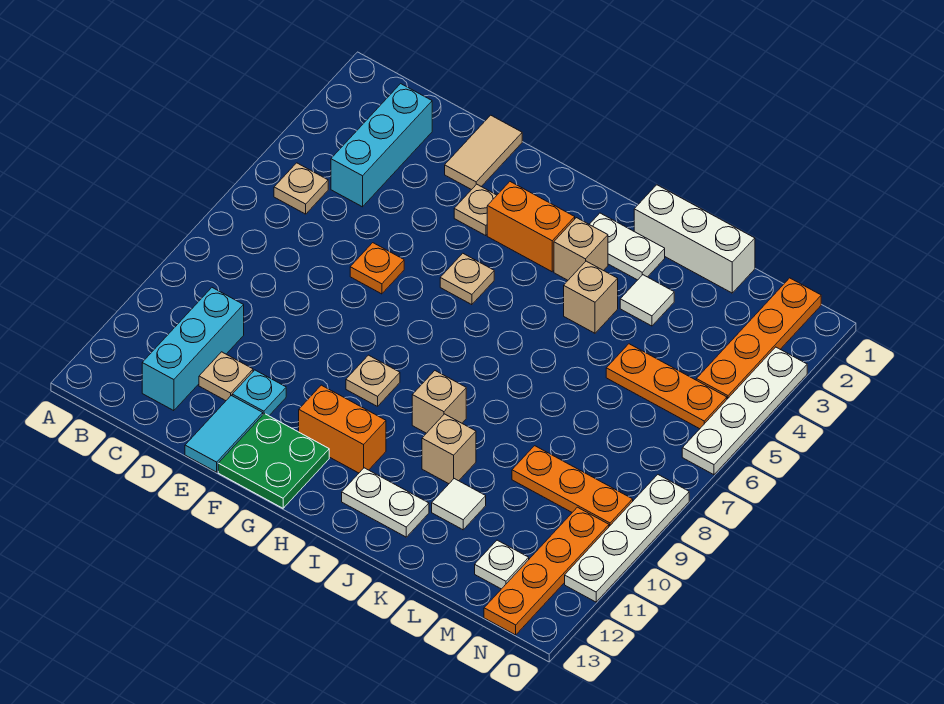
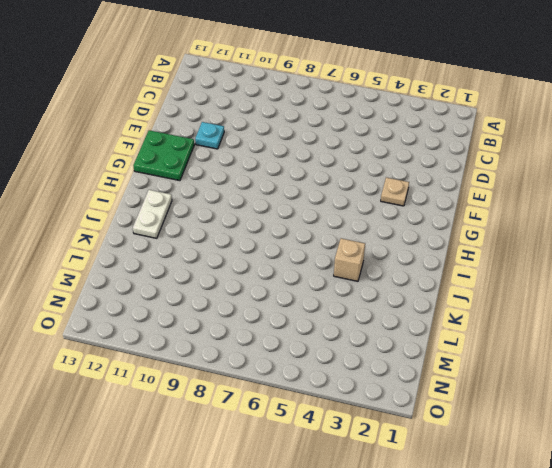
none -> tan plate B5 level 1
none -> cyan brick C2:C4 level 1
none -> cyan brick C10:C12 level 1
none -> tan plate D11 level 1

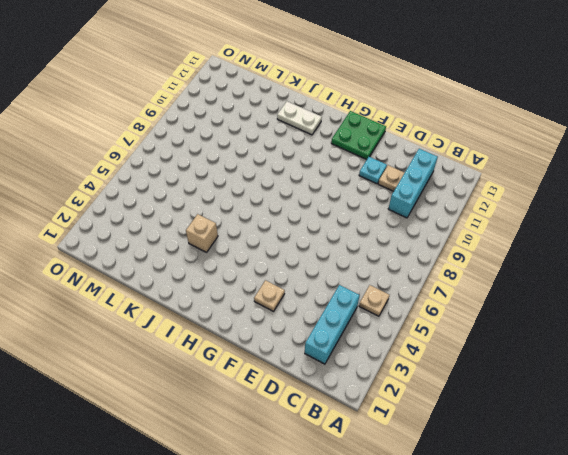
none -> tan tile E1:E2 level 1
none -> orange plate E6 level 1
none -> cyan tile E12:E13 level 1
none -> orange brick G3:H3 level 1

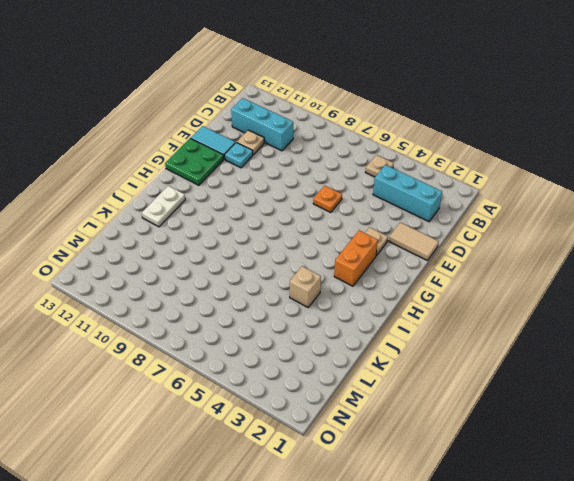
none -> tan plate G5 level 1
none -> tan plate G9 level 1
none -> orange brick G11:H11 level 1
none -> white plate I2:J2 level 1

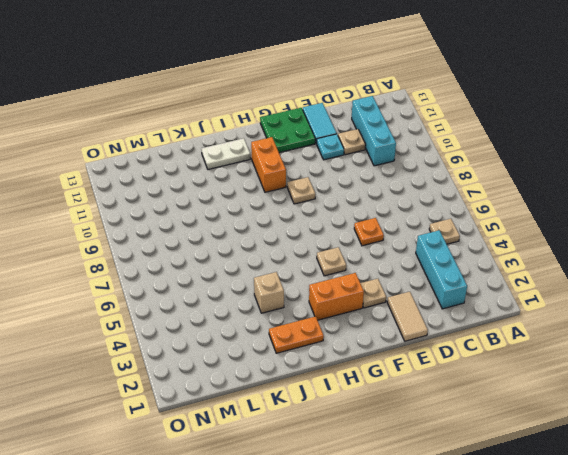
orange brick H10:H11 level 1 -> orange brick G11:H11 level 1
orange plate I2:J2 level 1 -> white plate I2:J2 level 1
none -> tan brick I3 level 1
none -> tan brick I9 level 1
none -> white brick J1:L1 level 1
none -> tan brick J10 level 1

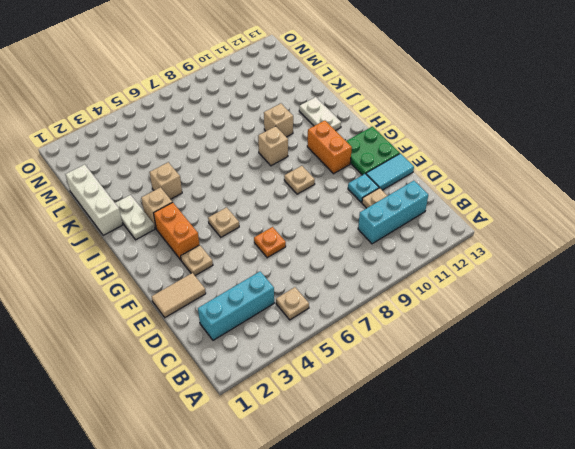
none -> white tile K3 level 1
none -> white tile K11 level 1
none -> orange plate L5:N5 level 1
none -> orange plate L9:N9 level 1

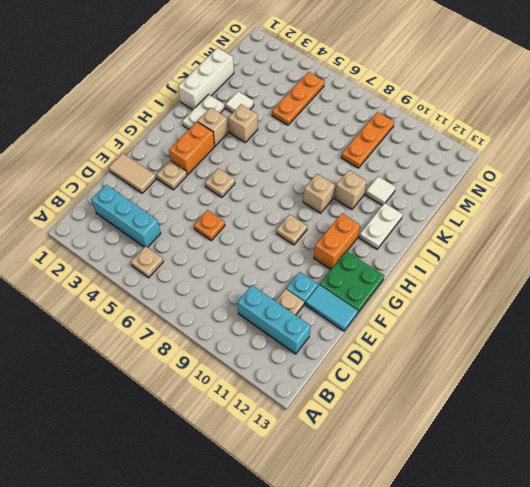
none -> white plate M12 level 1
none -> orange plate N1:N4 level 1
none -> orange plate N10:N13 level 1
none -> white plate O3:O6 level 1

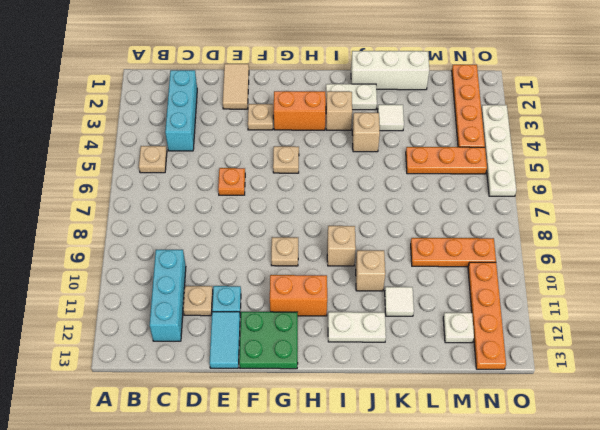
none -> white plate O8:O11 level 1

